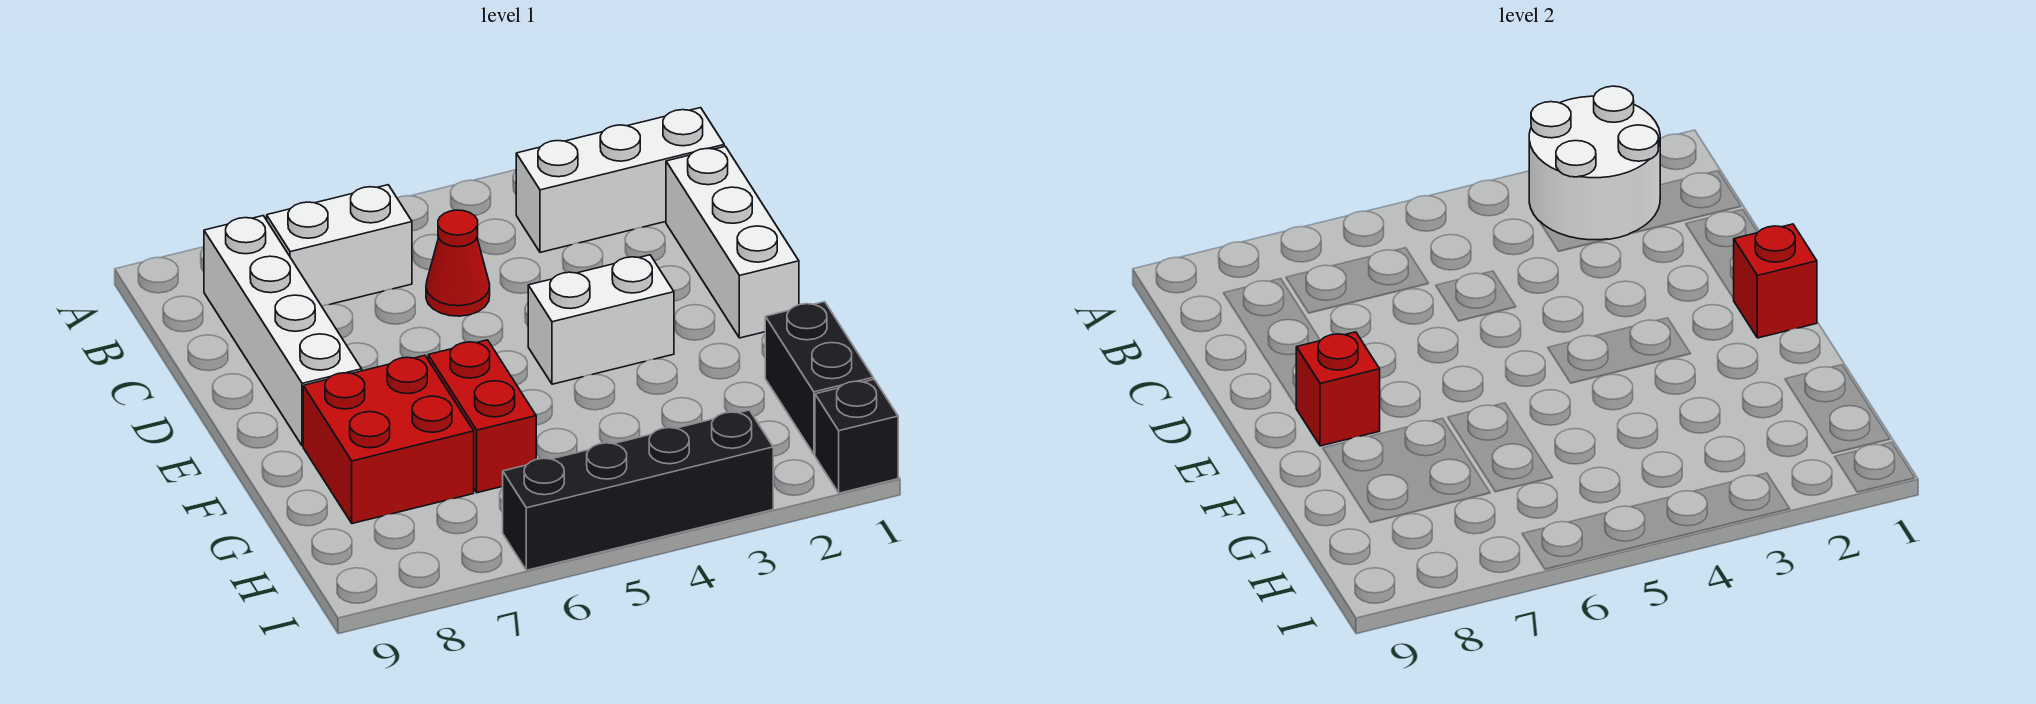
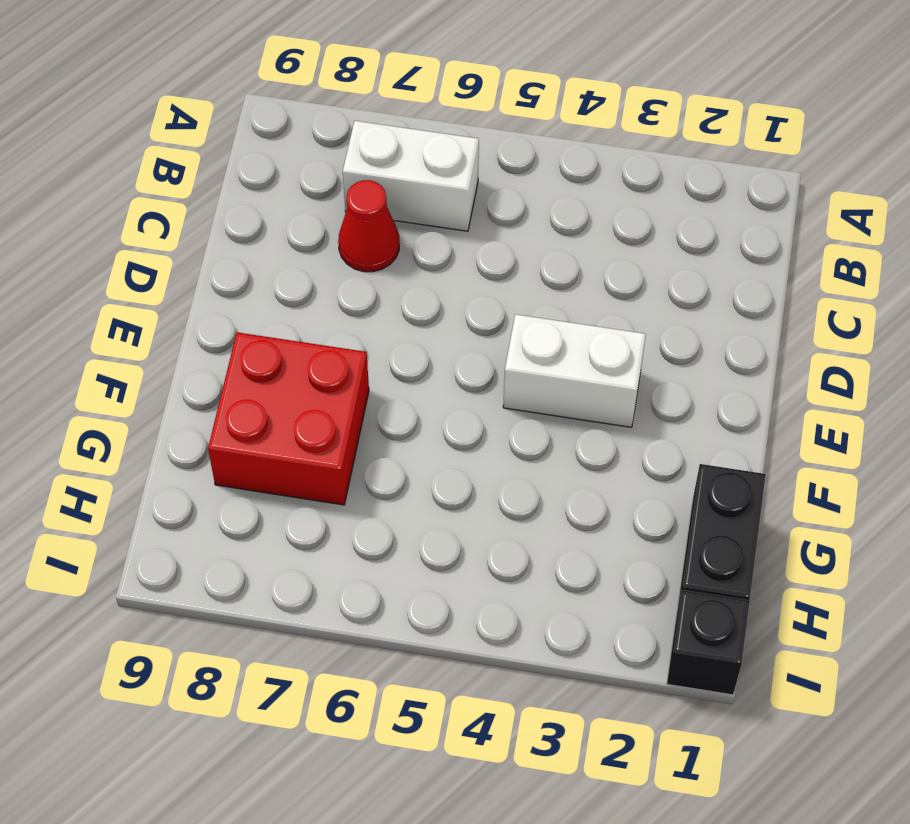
red cone C7 level 1 -> red cone C5 level 1
none -> white brick B1:B3 level 1
none -> white brick B8:E8 level 1
none -> white brick C1:E1 level 1

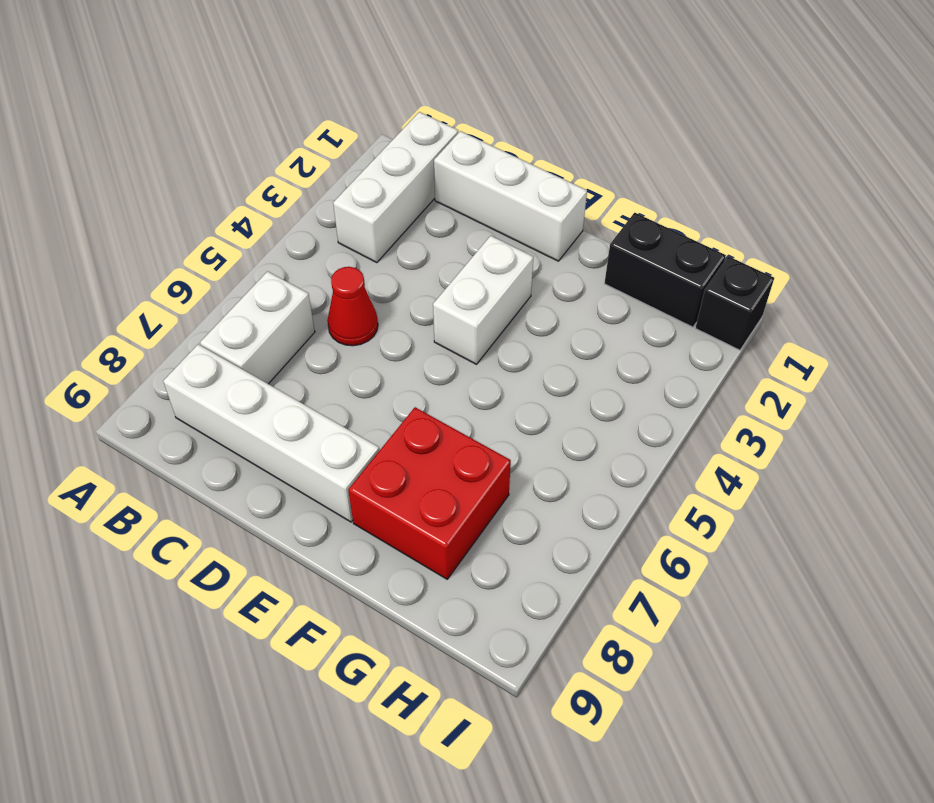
none -> red brick F6:G6 level 1
none -> black brick I3:I6 level 1
none -> white round brick A2:B3 level 2

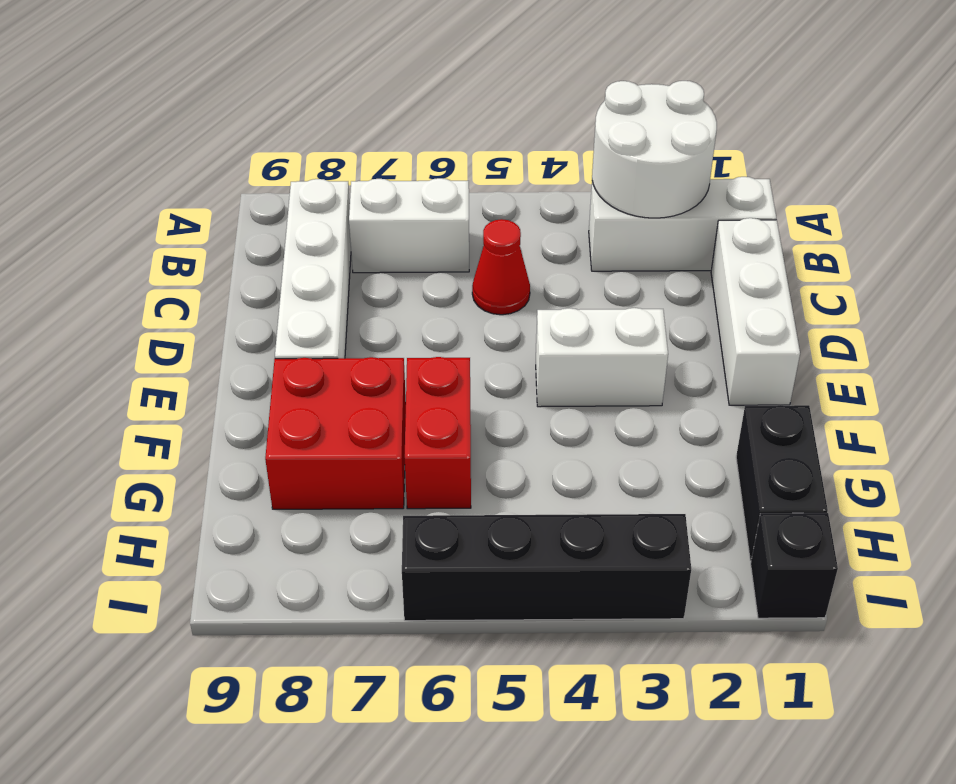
none -> red brick E1 level 2
none -> red brick E8 level 2

